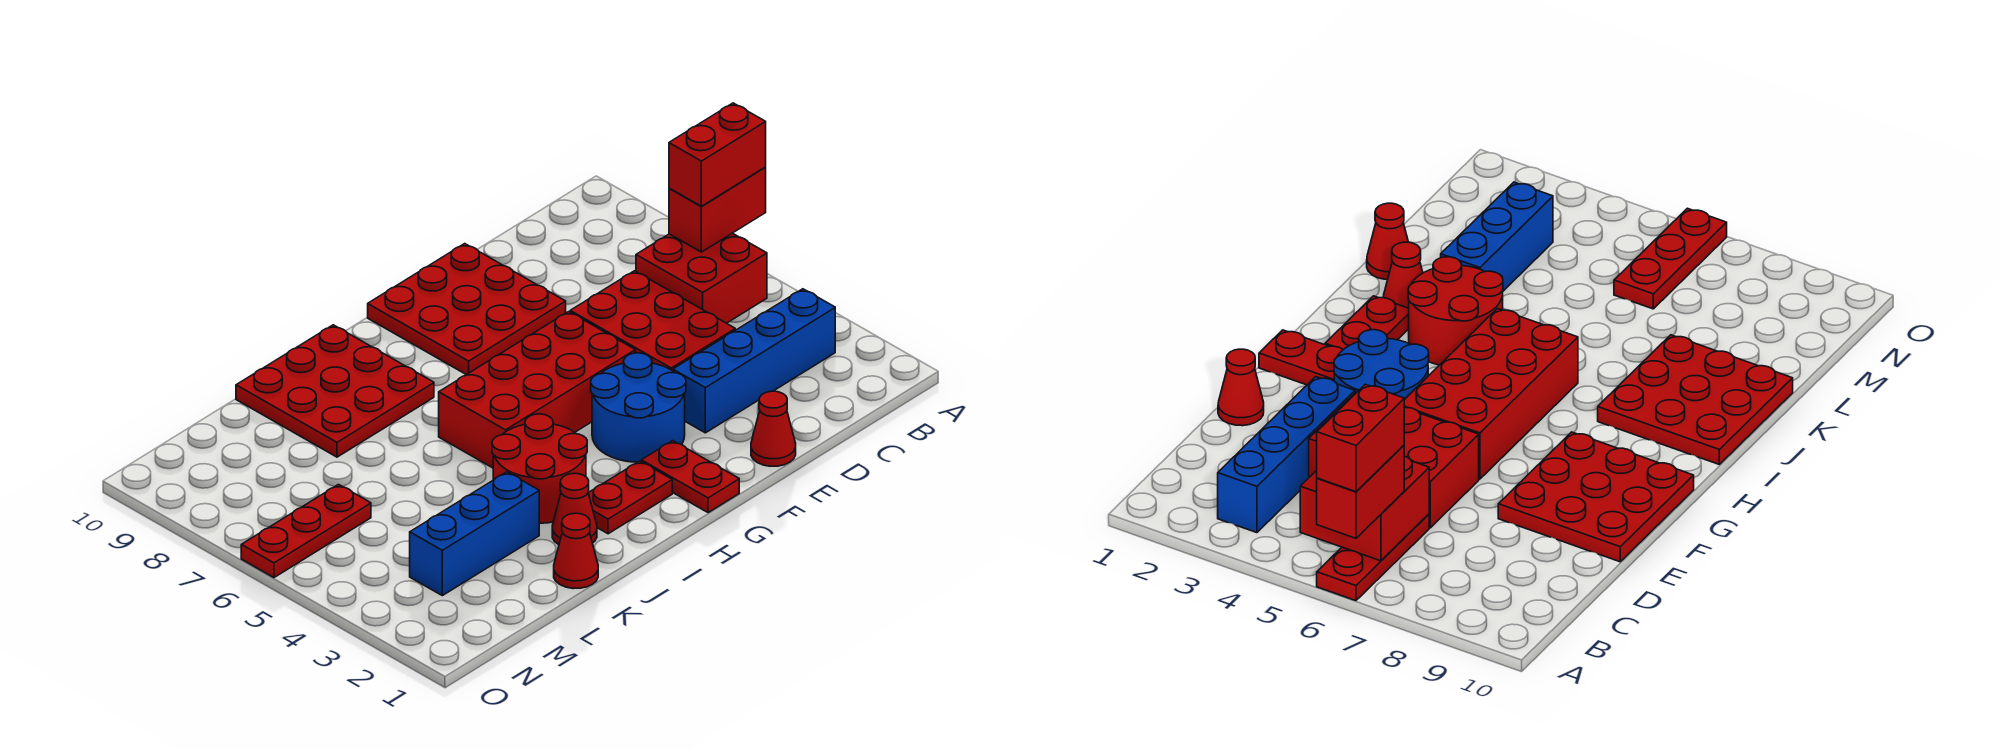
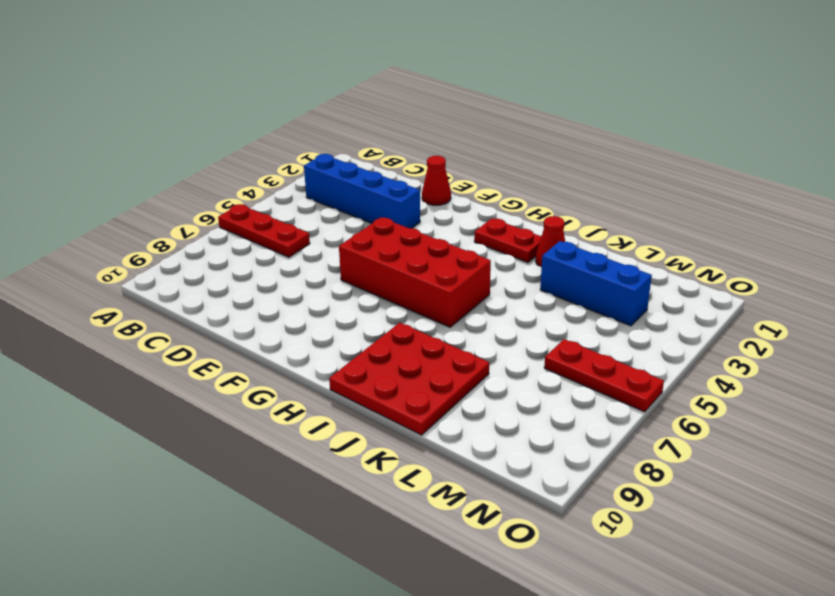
none -> red brick D4:E6 level 1
none -> red plate E8:G10 level 1
none -> blue round brick F3:G4 level 1

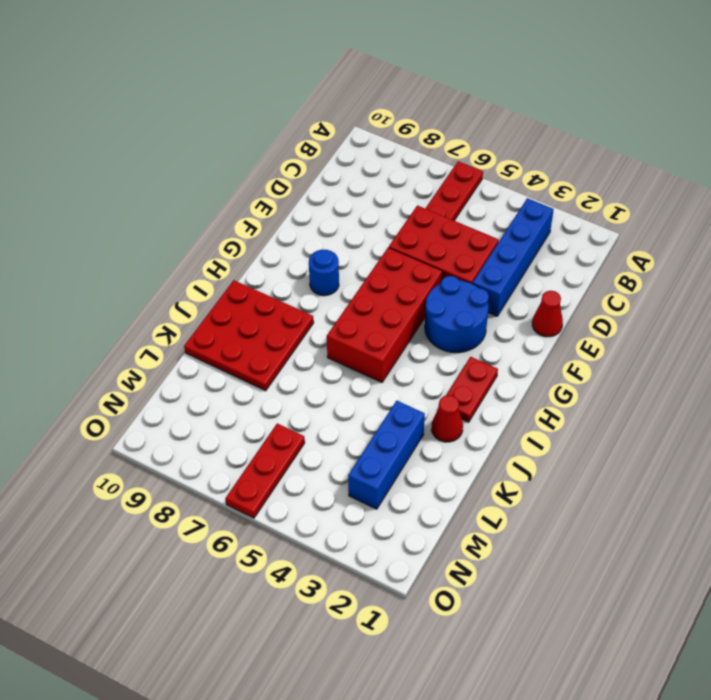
blue round brick G8 level 1 -> red plate E8:G10 level 1
none -> red plate G1:G2 level 1
none -> red round brick I3:J4 level 1
none -> red cone K1 level 1

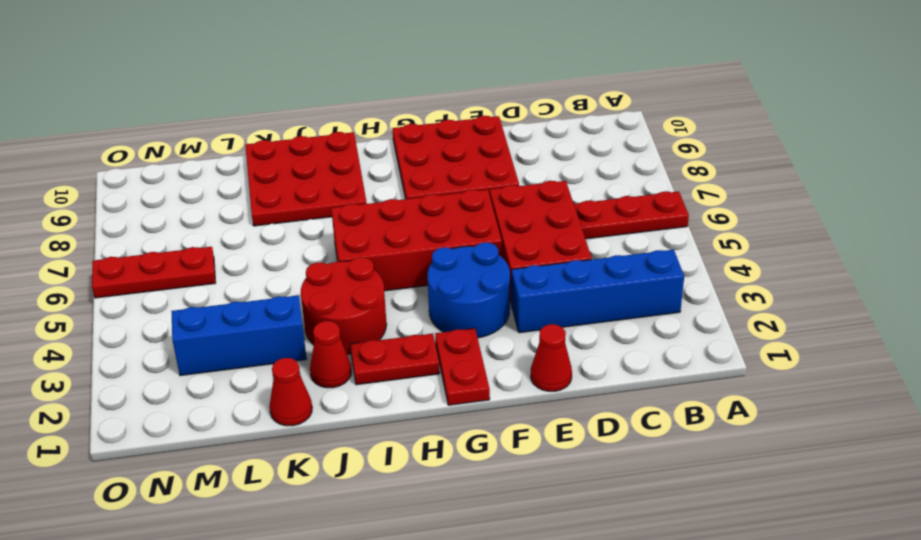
none -> red brick B5:C6 level 2
none -> red brick A6:B6 level 3
none -> red brick A6:B6 level 4

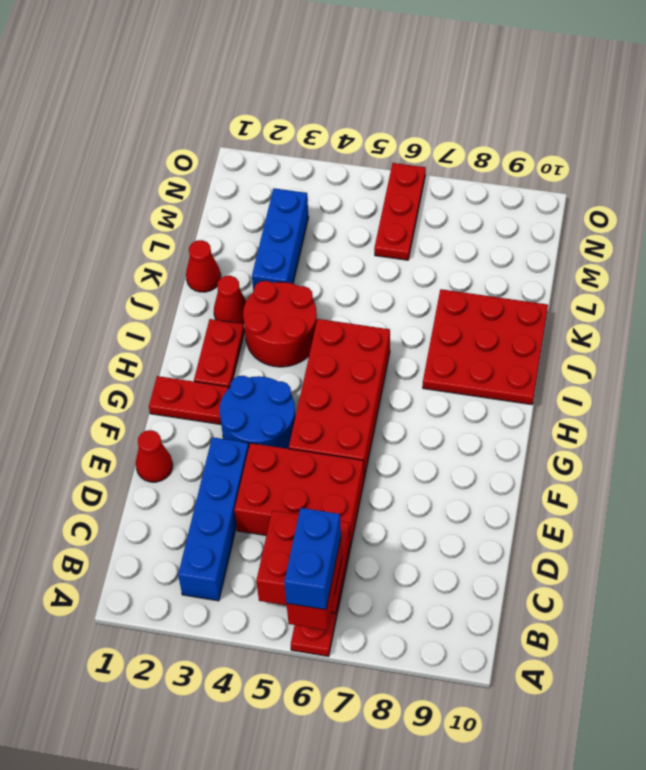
blue brick A6:B6 level 4 -> red brick A6:B6 level 4
none -> red plate E8:G10 level 1

